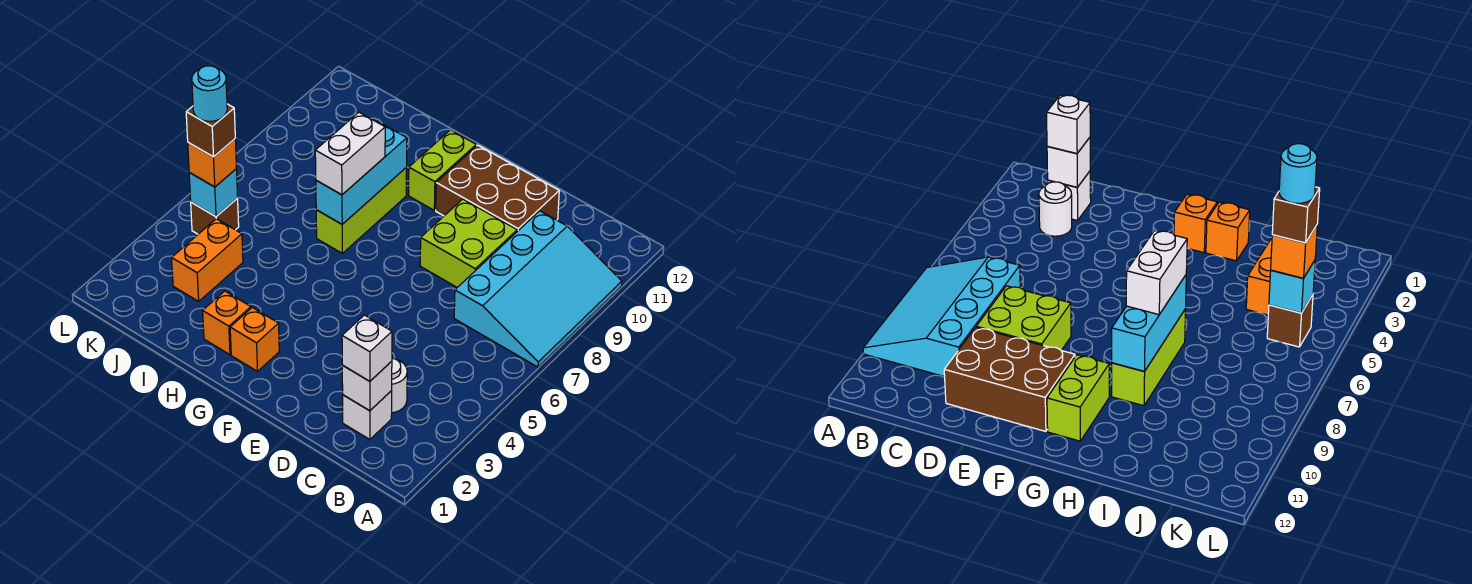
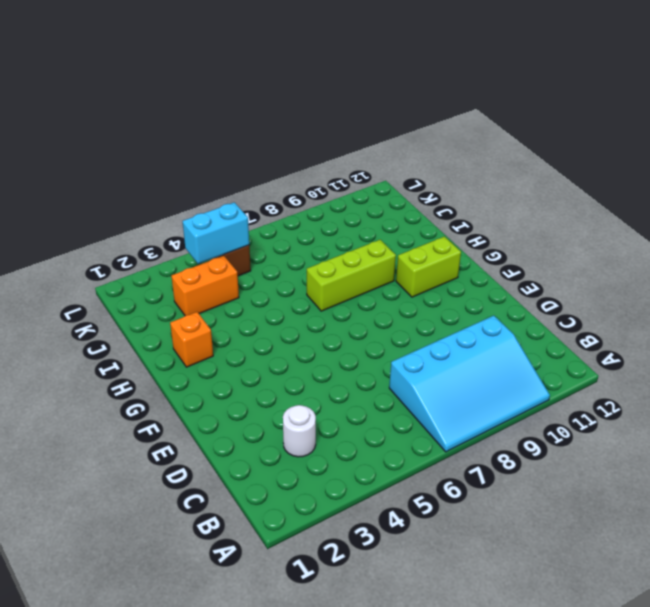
cyan brick K4:K5 level 2 -> cyan brick K5 level 2
none -> white brick C2 level 1
none -> lime brick D8:E9 level 1
none -> brown brick D10:F11 level 1

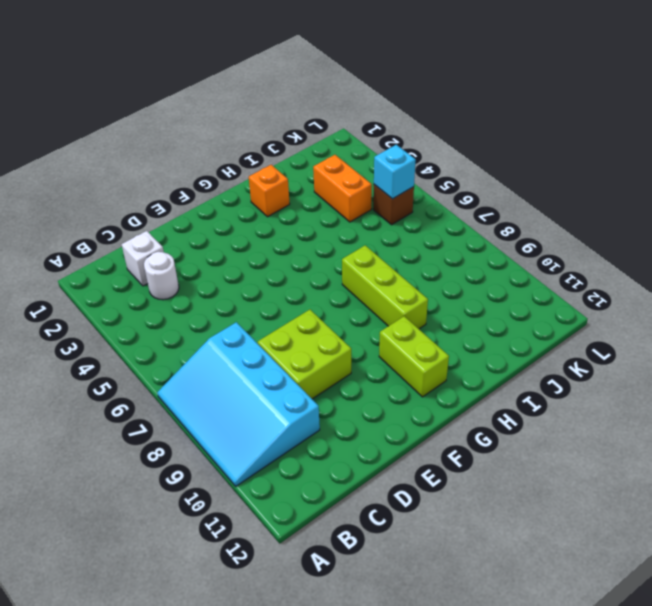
none -> brown brick D10:F11 level 1
none -> orange brick G2 level 1
none -> white brick C2 level 2

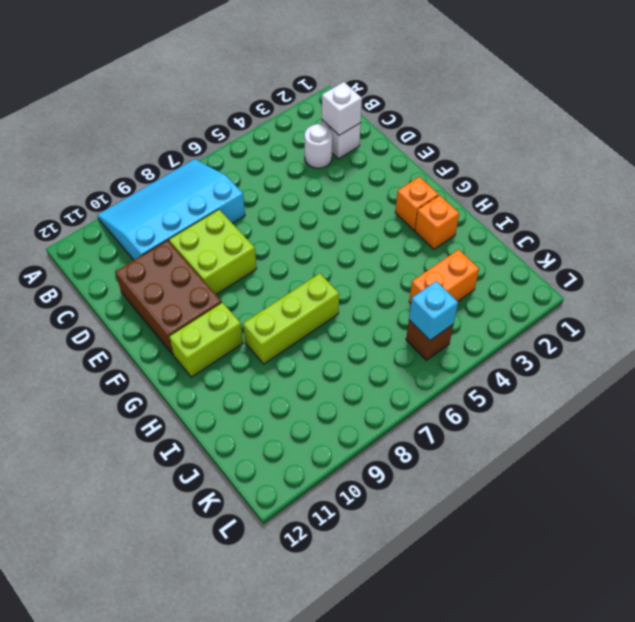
none -> cyan brick H7:H9 level 2
none -> white brick C2 level 3
none -> white brick H7:H8 level 3

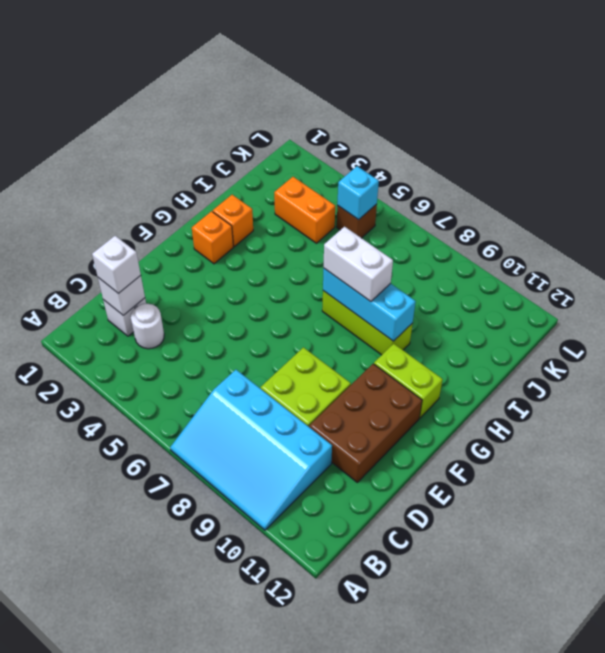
none -> orange brick K5 level 3
none -> brown brick K5 level 4
none -> cyan round brick K5 level 5

